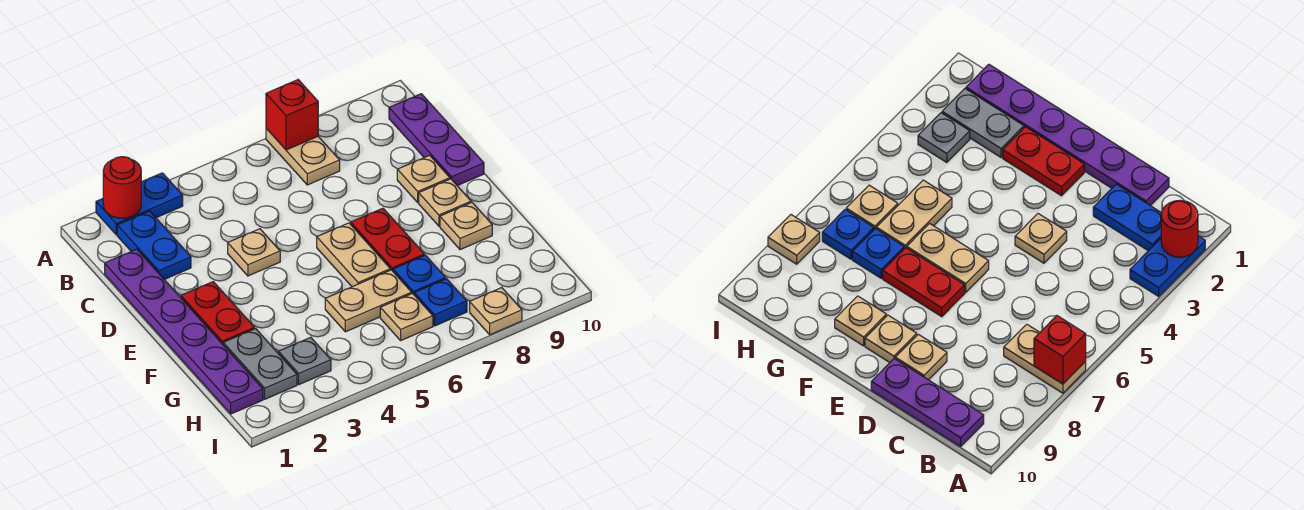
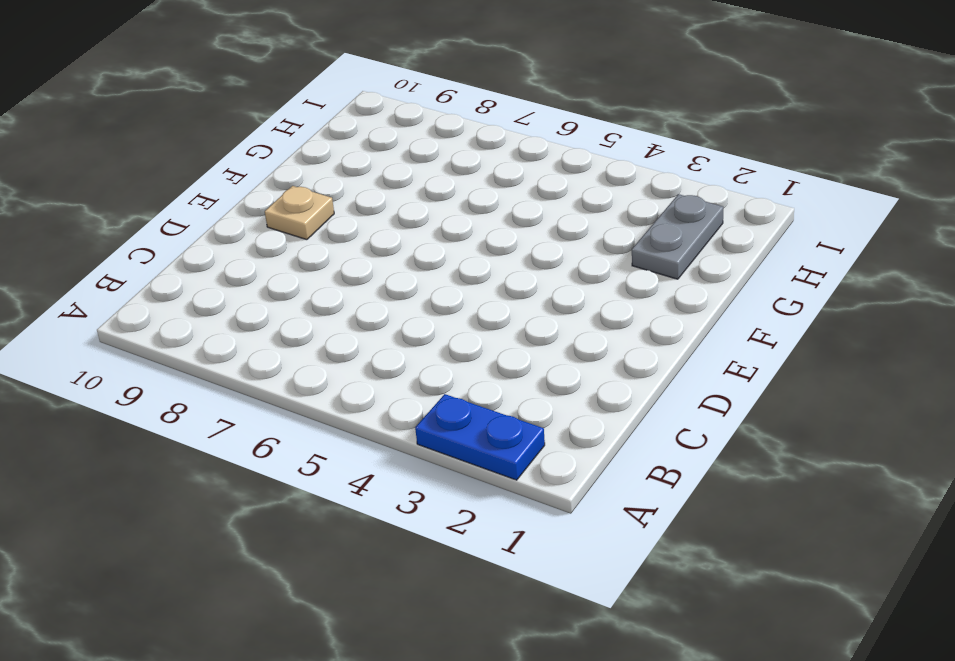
none -> tan plate A7:B7 level 1
none -> blue plate B2:C2 level 1
none -> purple plate B10:D10 level 1

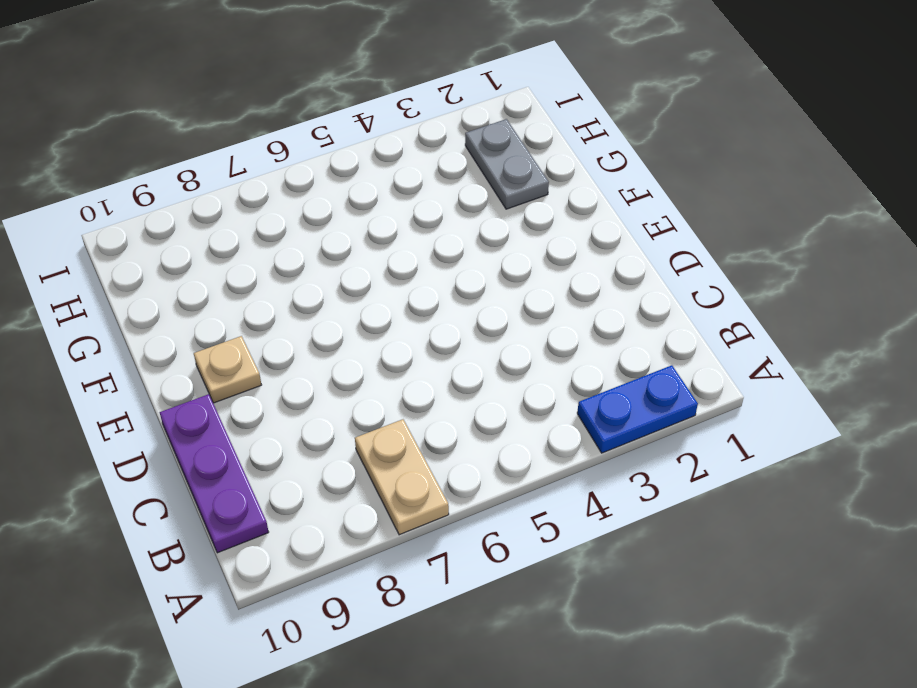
none -> blue plate B2:C2 level 1
none -> purple plate C1:H1 level 1
none -> tan plate D4 level 1

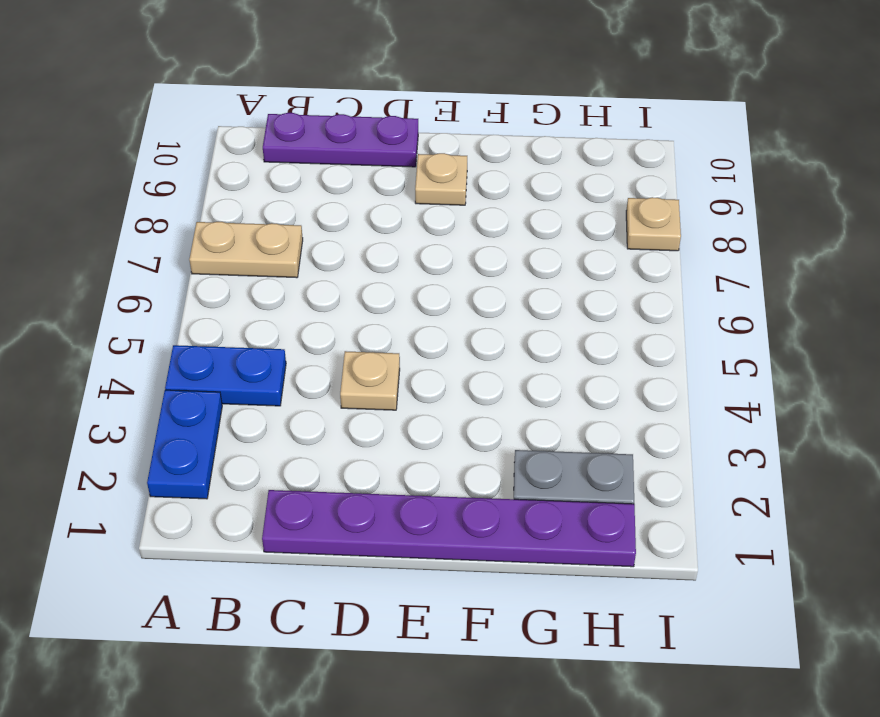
blue plate A4:B4 level 1 -> blue plate B2:C2 level 1
none -> tan plate D9 level 1
none -> red plate E2:F2 level 1
none -> tan plate E6:F6 level 1

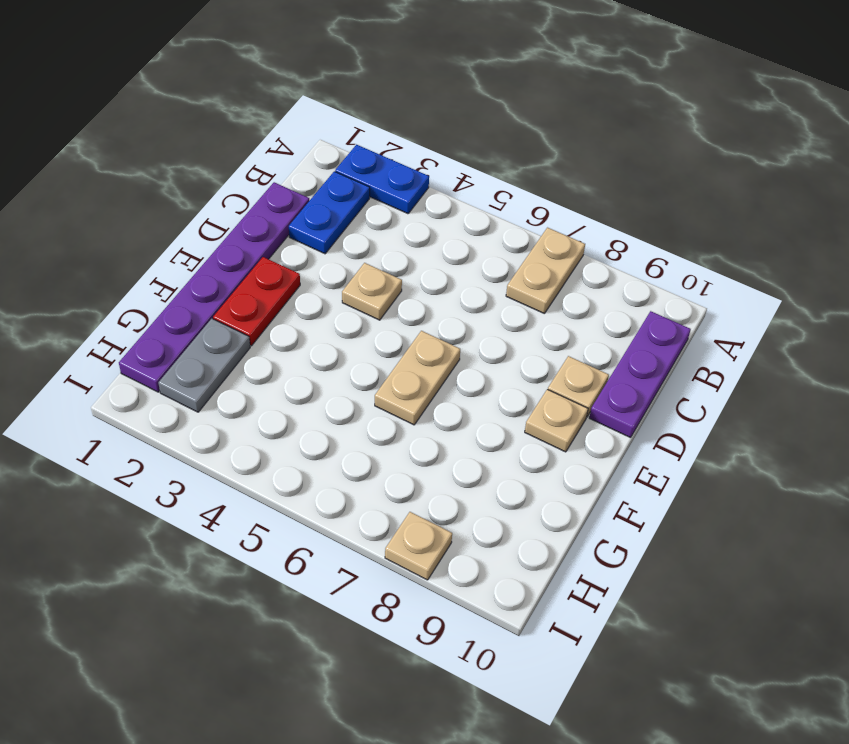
none -> red plate E7:F7 level 1
none -> tan plate F9 level 1
none -> tan plate G5:G6 level 1

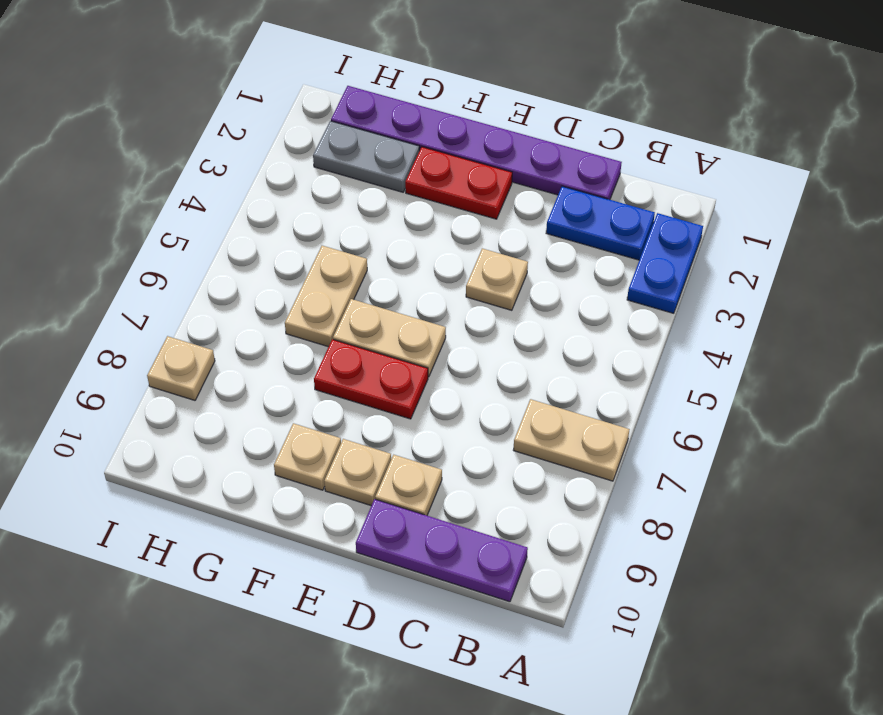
none -> blue plate G7 level 1
none -> grey plate H3 level 1
none -> tan plate H6 level 1

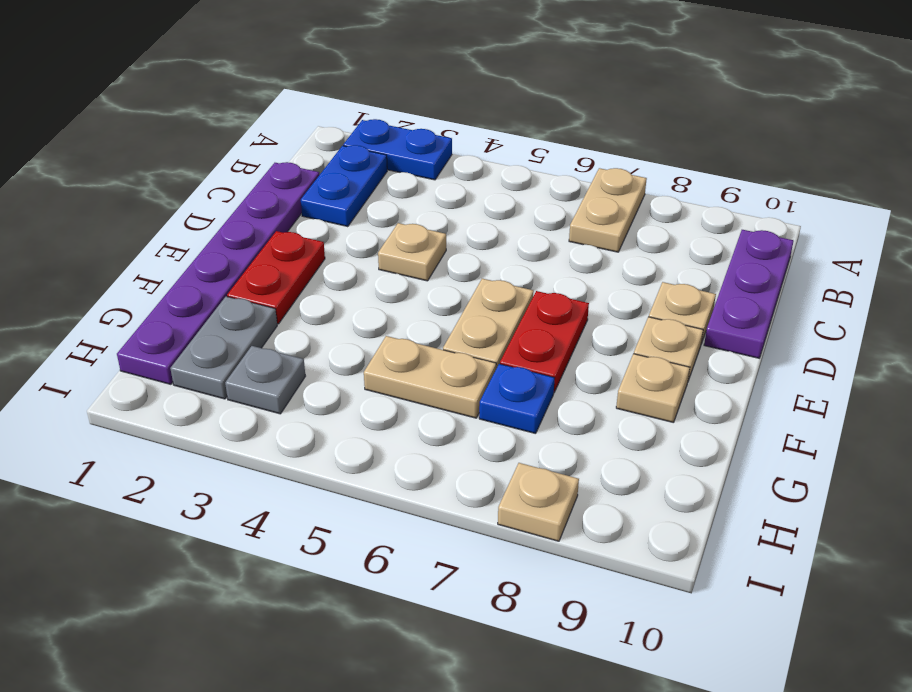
none -> tan plate H6 level 1
none -> blue plate H7 level 1
none -> red round brick A2 level 2

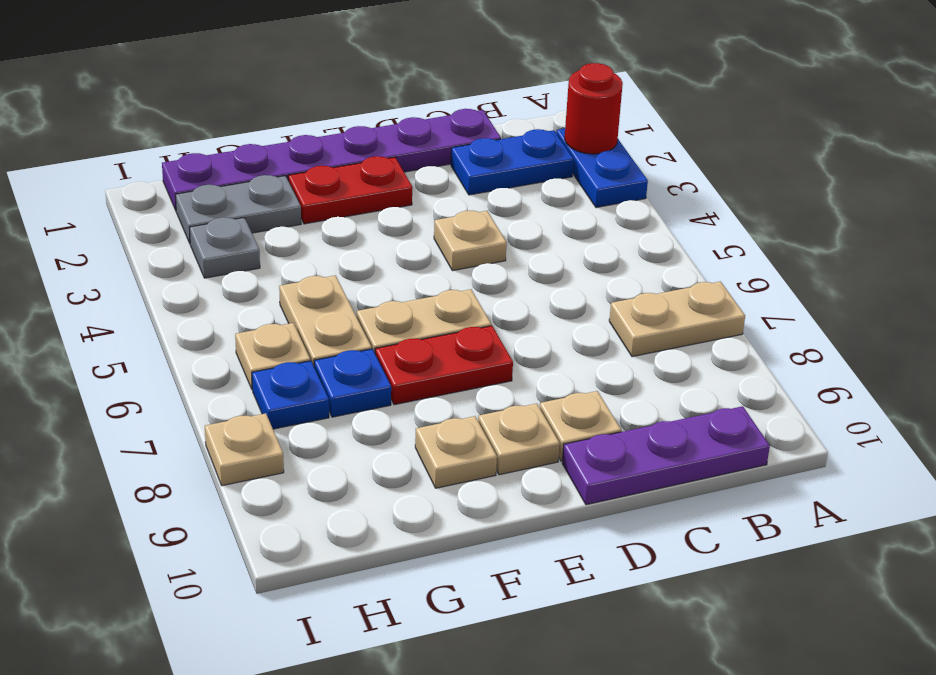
none -> red brick A7 level 2

